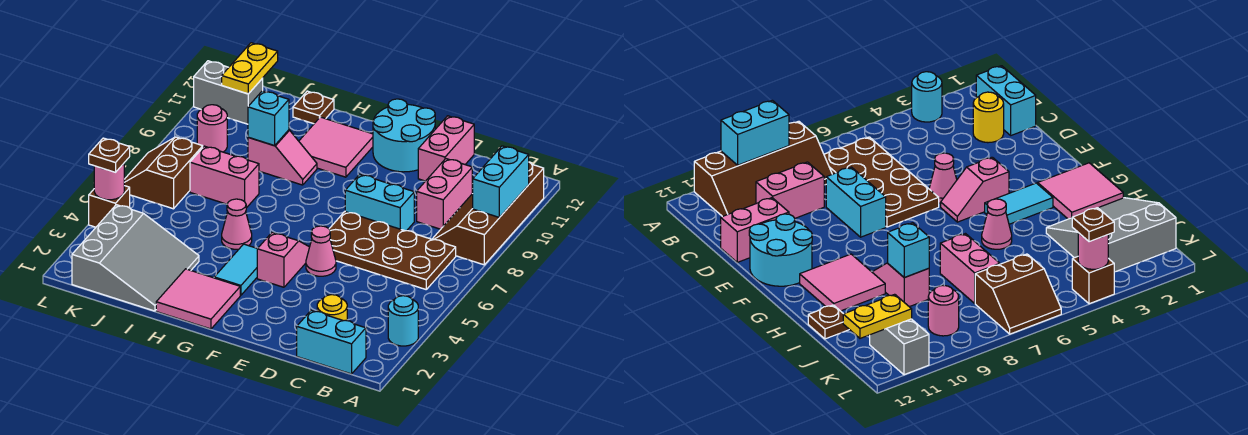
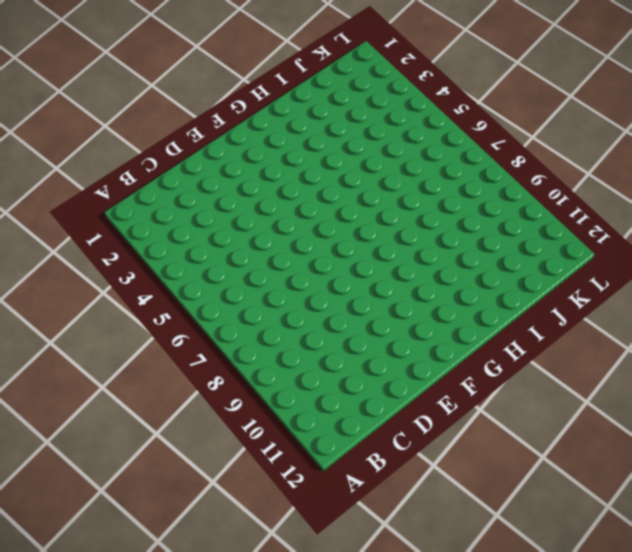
none -> cyan round brick A3 level 1
none -> brown slope A8:B11 level 1 top A
none -> cyan brick B1:C1 level 1

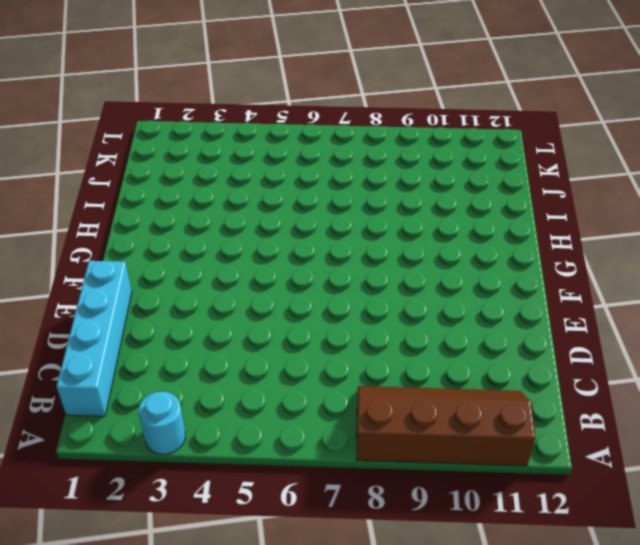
cyan brick B1:E1 level 1 -> cyan brick B1:C1 level 1
none -> brown plate B6:E7 level 1
none -> yellow round brick C2 level 1
none -> pink brick C9:C10 level 1

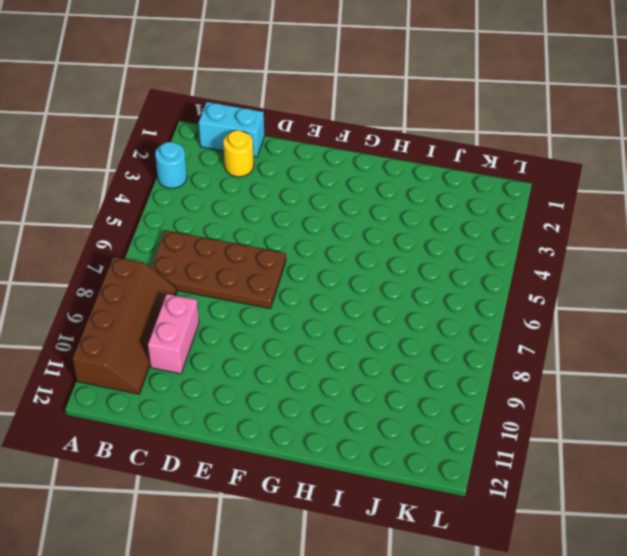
none -> cyan brick D8:E8 level 1
none -> pink brick D11:D12 level 1
none -> pink cone E5 level 1

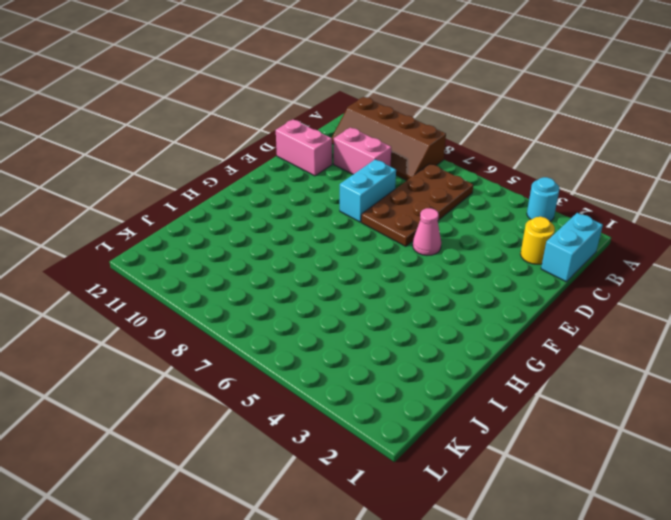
none -> cyan round brick E11:F12 level 1
none -> pink slope F4:F5 level 1 top 4
none -> pink tile G1:H2 level 1

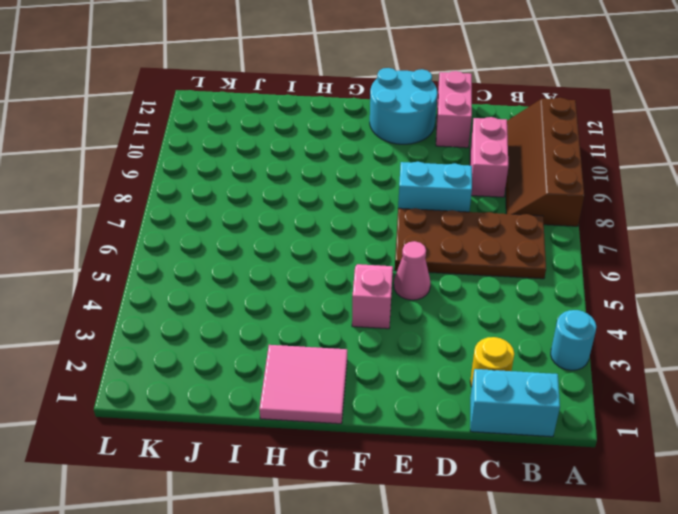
none -> cyan tile G3:G4 level 1
none -> pink tile G10:H11 level 1
none -> pink cone H5 level 1

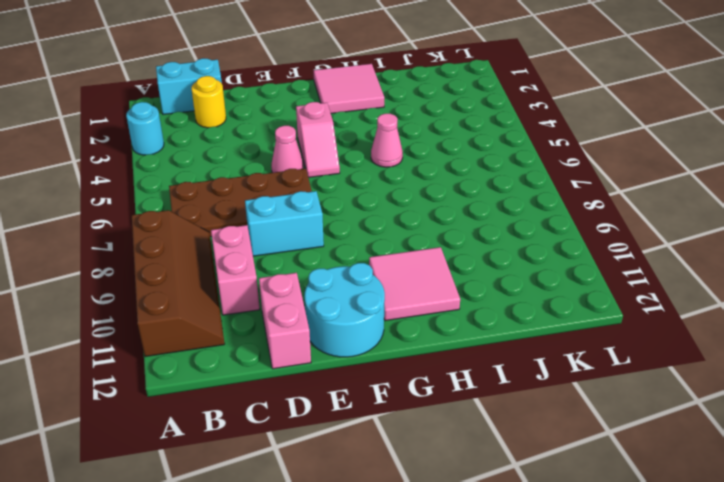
none -> cyan tile G3:G4 level 1
none -> pink slope H9:I9 level 1 top I
none -> grey slope I1:K3 level 1 top K

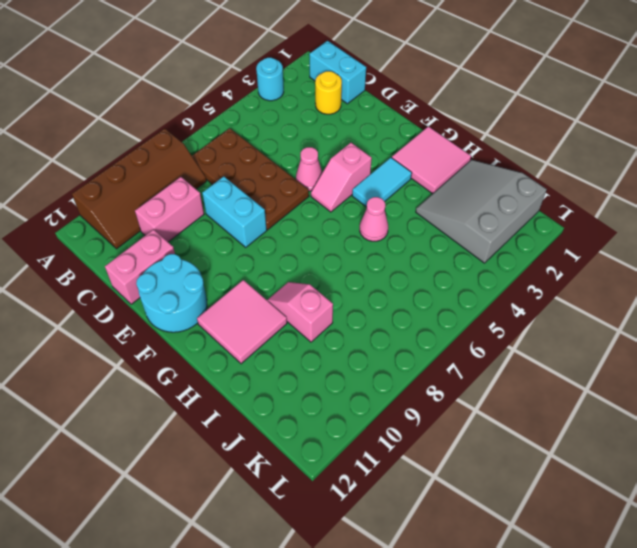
none -> pink brick I7:J7 level 1
none -> brown plate I12 level 1
none -> brown slope K6:L7 level 1 top K

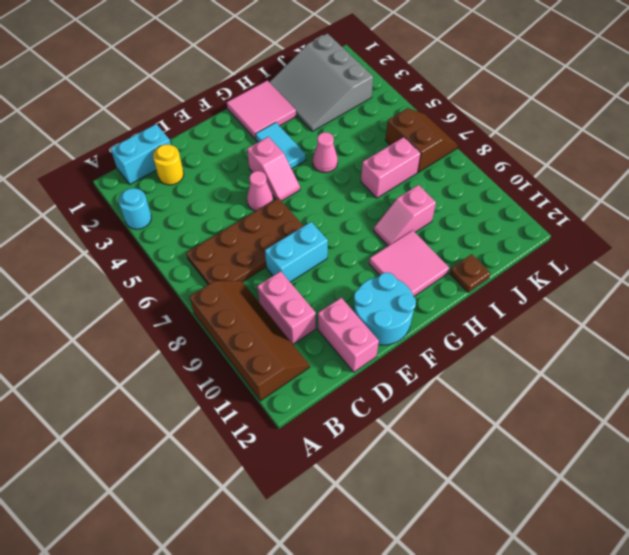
none -> pink round brick K9 level 1
none -> grey brick K11:L11 level 1
none -> brown brick L4 level 1

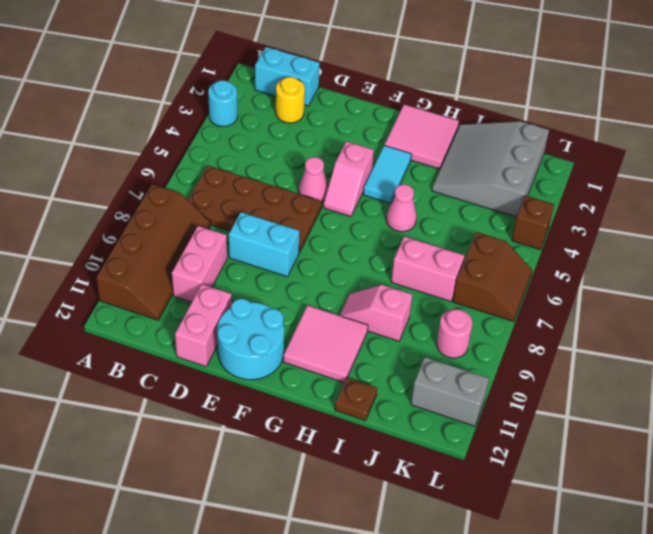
none -> cyan brick A9:A10 level 2
none -> cyan brick I9 level 2
none -> yellow plate K11:K12 level 2

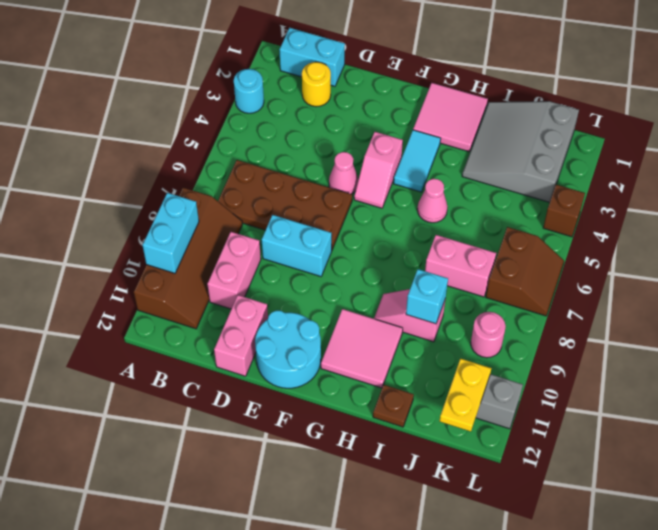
none -> pink round brick L4 level 2
none -> brown plate L4 level 3

